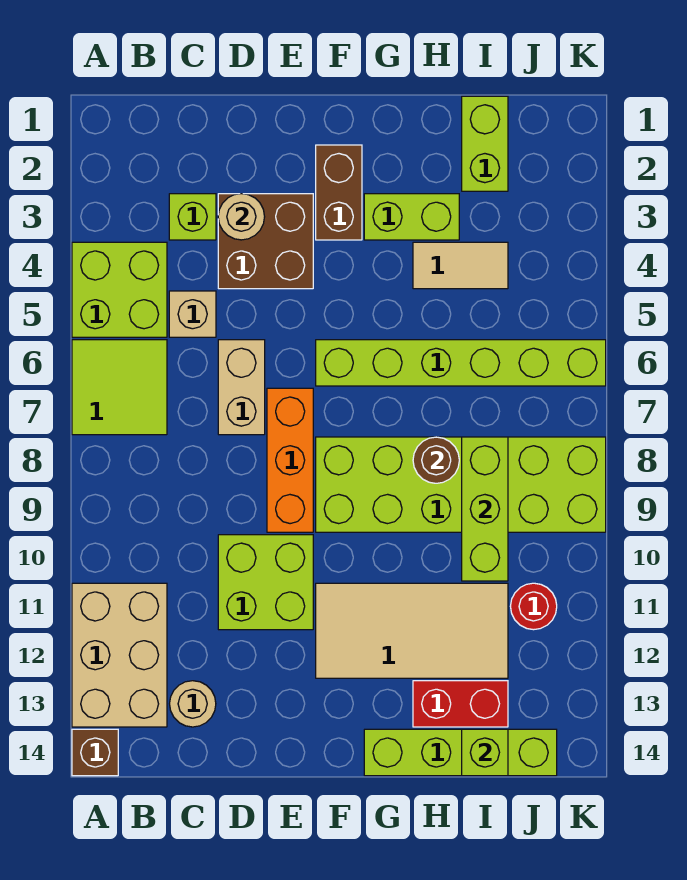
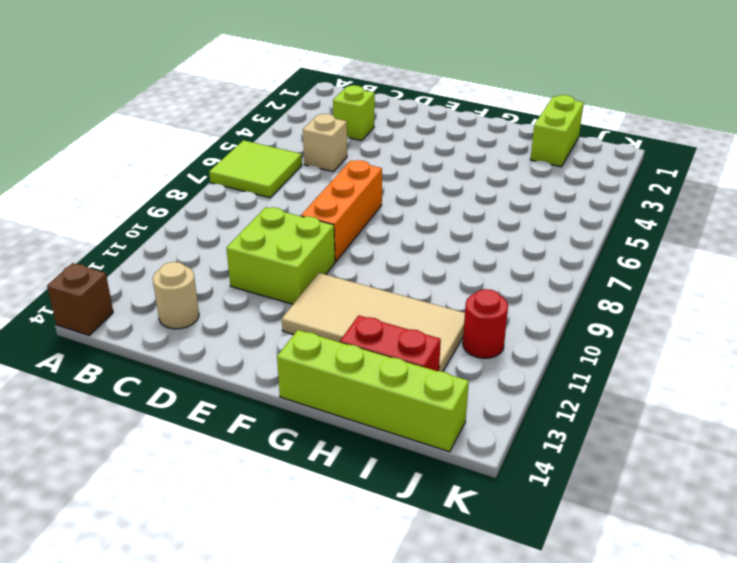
none -> lime brick A4:B5 level 1
none -> tan brick A11:B13 level 1
none -> brown brick D3:E4 level 1

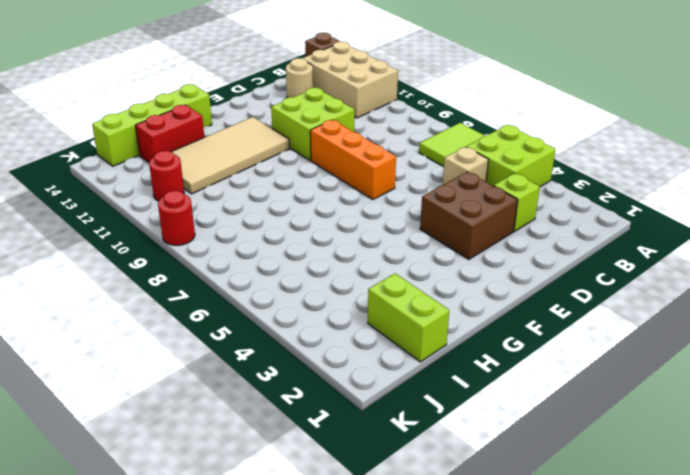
red round brick K9 level 1 -> lime brick F8:K9 level 1
none -> tan brick D6:D7 level 1
none -> brown brick F2:F3 level 1
none -> lime brick F6:K6 level 1

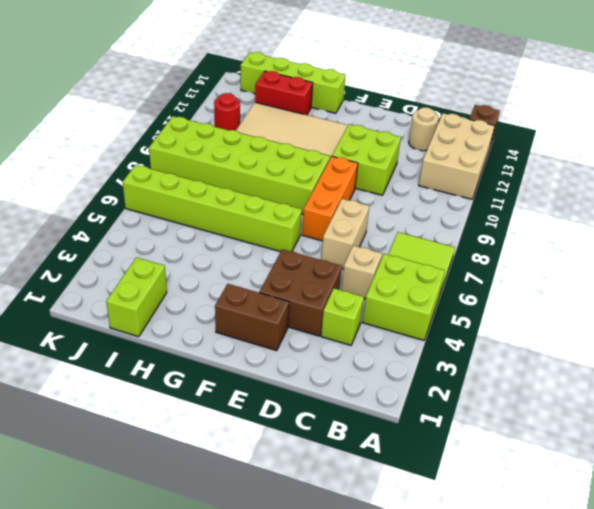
brown brick E2:F2 level 1 -> brown brick F2:F3 level 1
none -> lime brick G3:H3 level 1
none -> tan tile H4:I4 level 1
none -> tan round brick D3 level 2

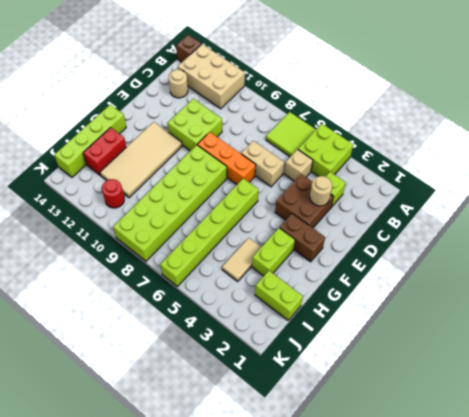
none -> brown round brick H8 level 2
none -> lime brick I8:I10 level 2
none -> lime brick I14 level 2

